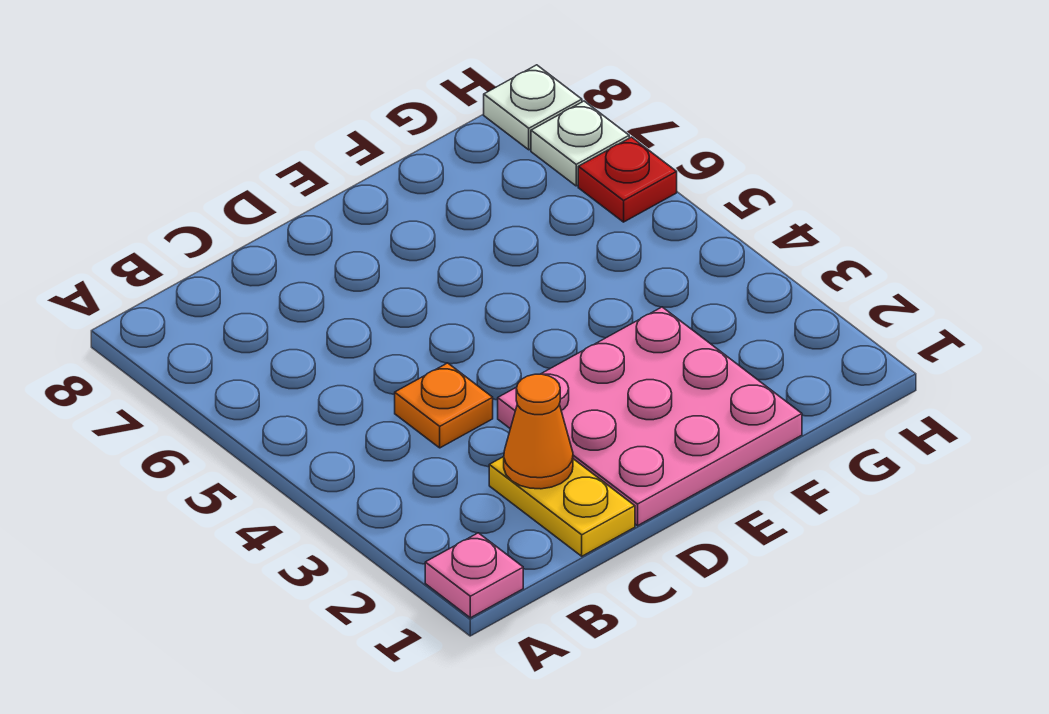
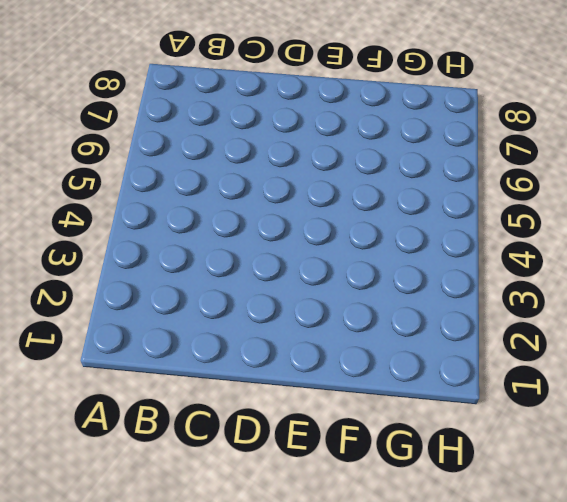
none -> pink plate A1 level 1
none -> yellow plate C1:C2 level 1

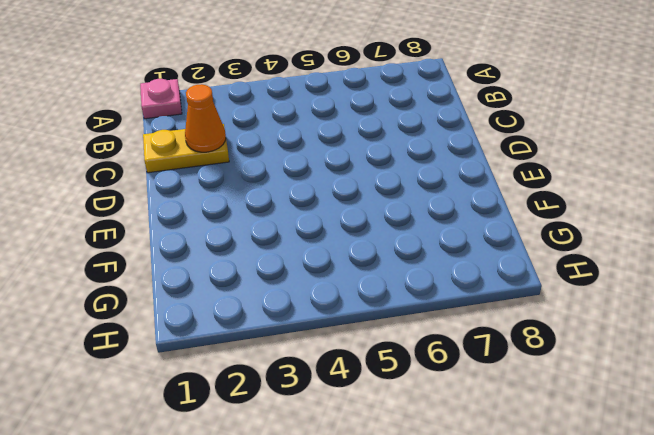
none -> orange plate C4 level 1
none -> pink plate D1:F3 level 1

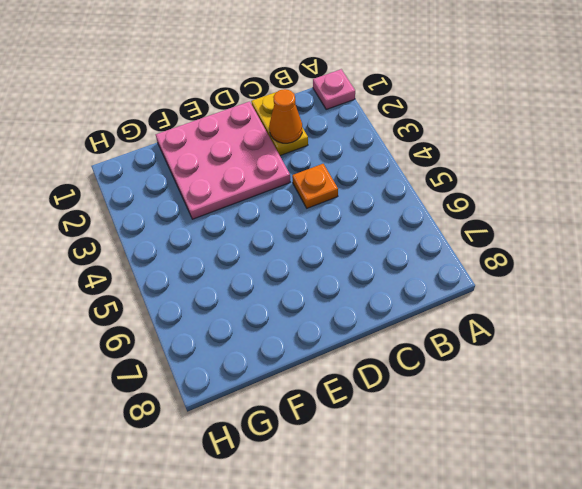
none -> red plate H6 level 1
none -> white plate H7 level 1

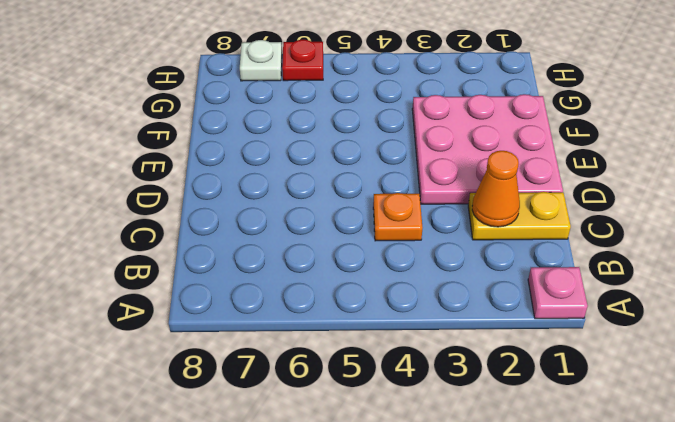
none -> white plate H8 level 1

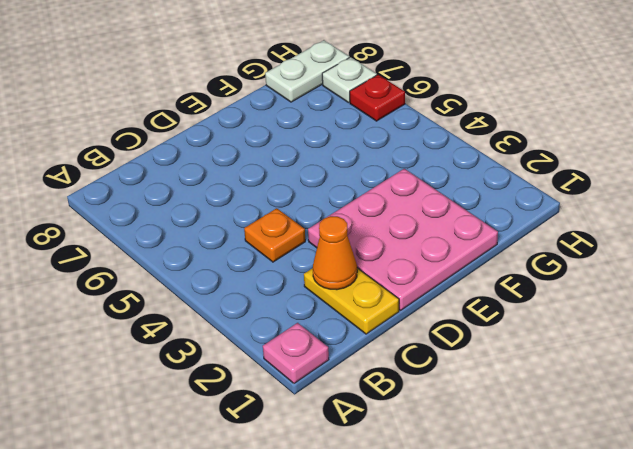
white plate G8:H8 level 1 -> white plate H8 level 1

